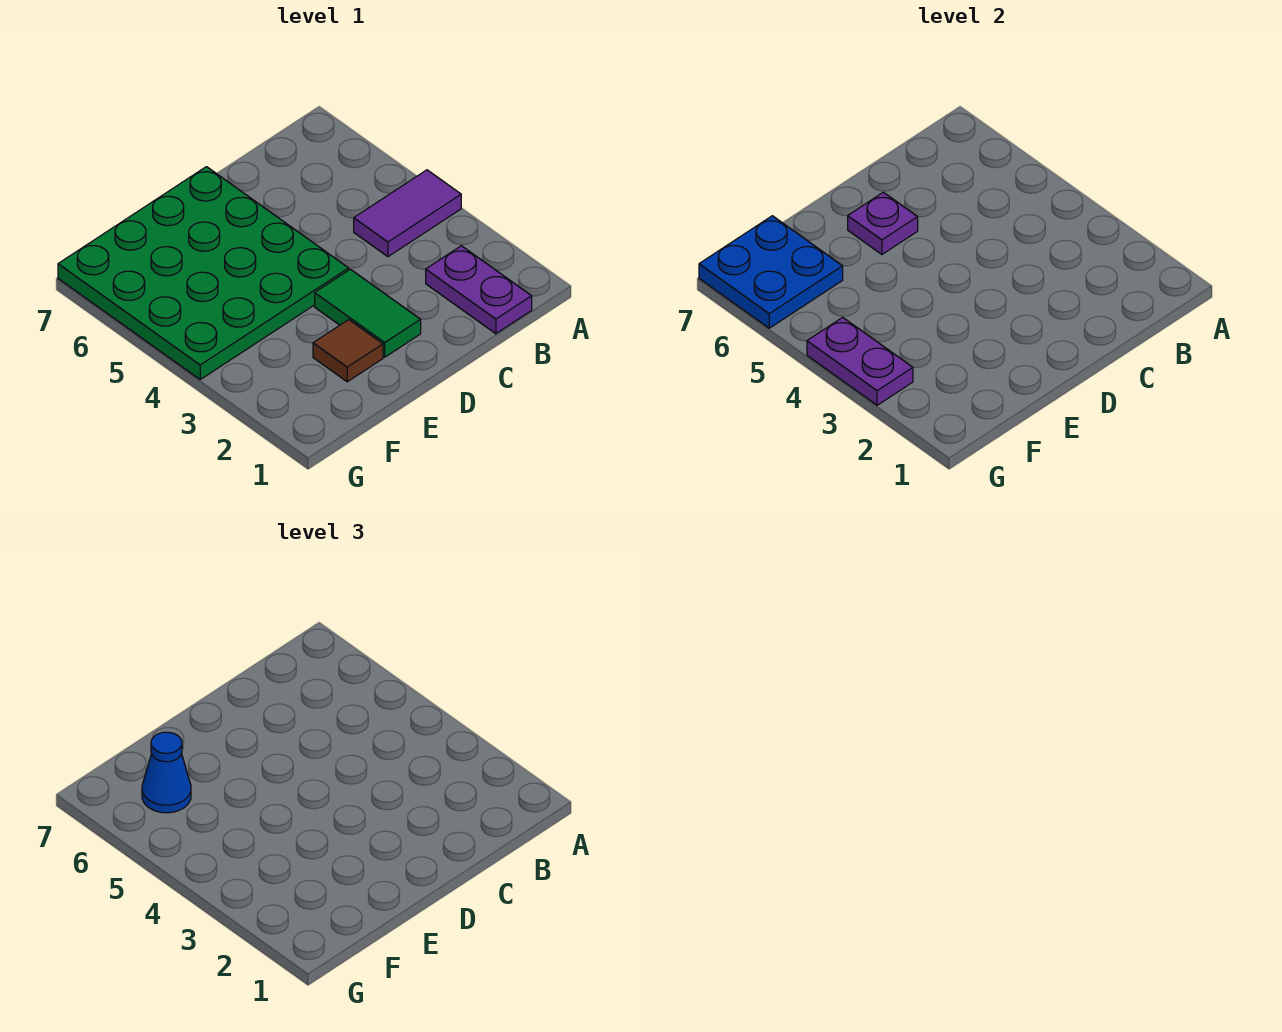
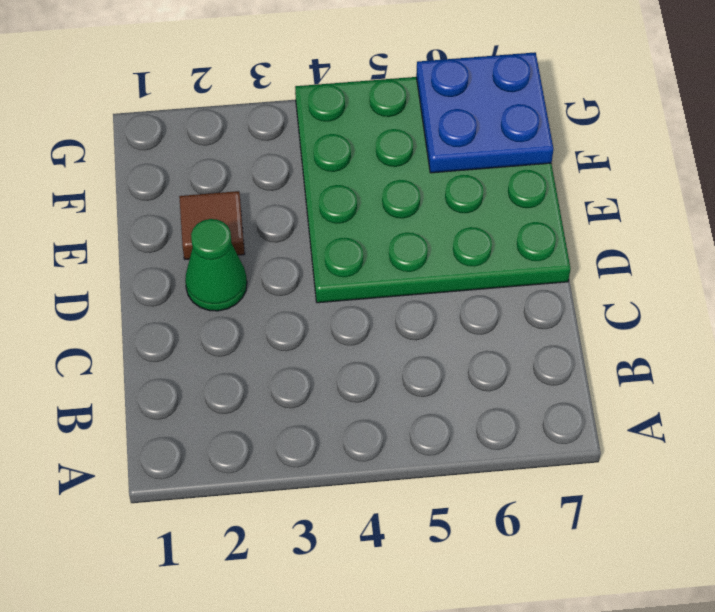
green cone D2 level 1 -> green tile D2:D3 level 1
none -> purple tile A4:B4 level 1
none -> purple plate B1:B2 level 1

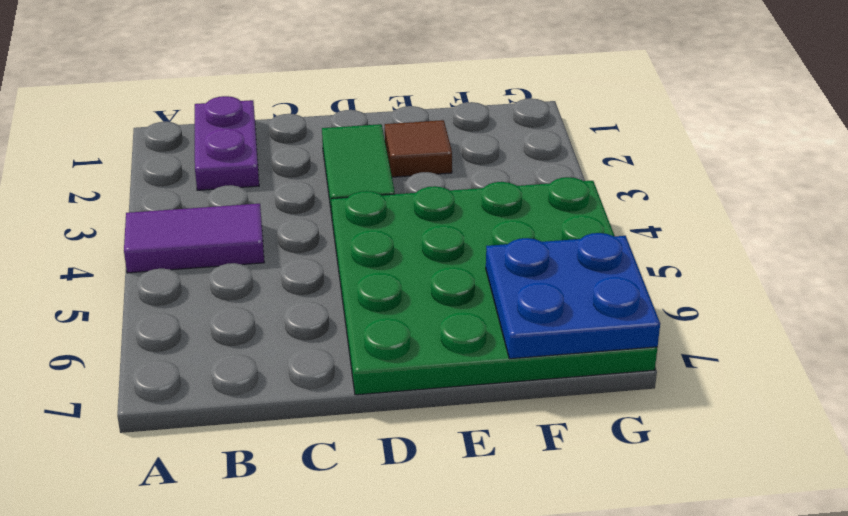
none -> purple plate D6 level 2
none -> purple plate G3:G4 level 2

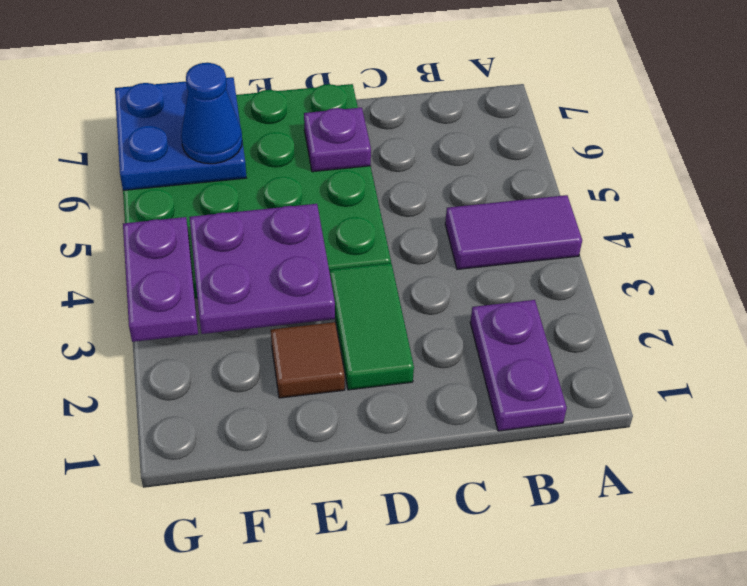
purple plate E3:F4 level 2 -> none

